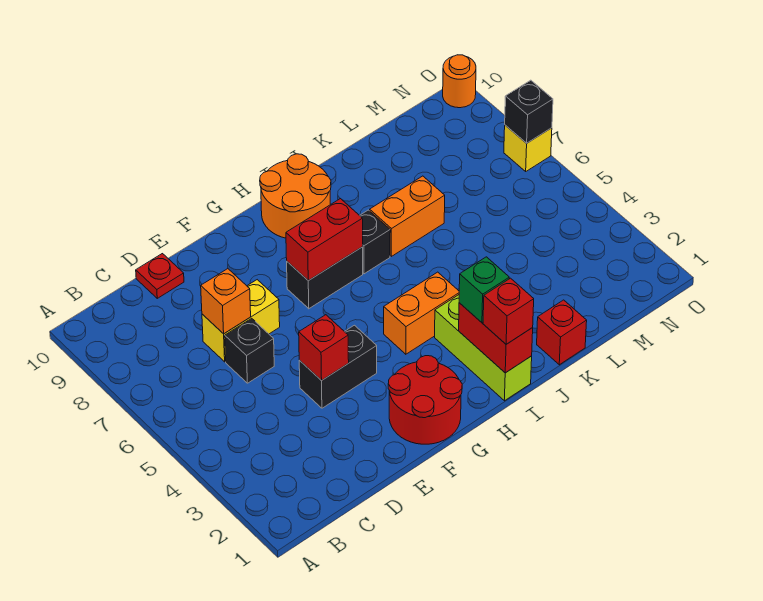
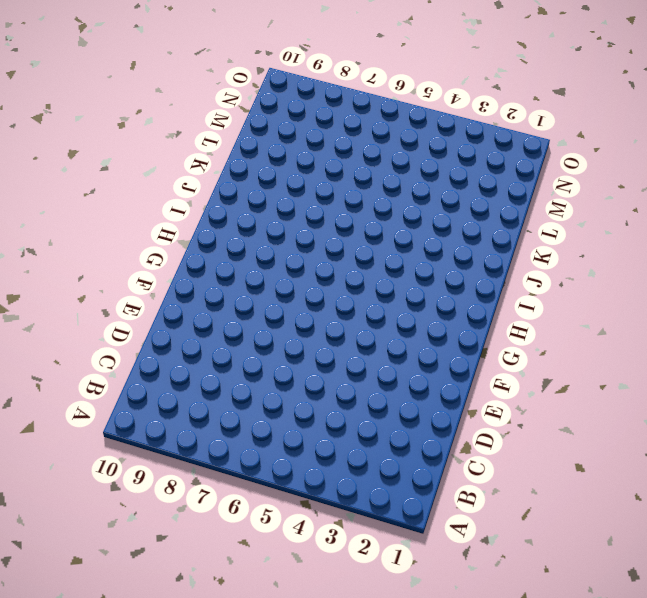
none -> black brick D6 level 1
none -> yellow brick D7:E7 level 1
none -> red plate D10 level 1

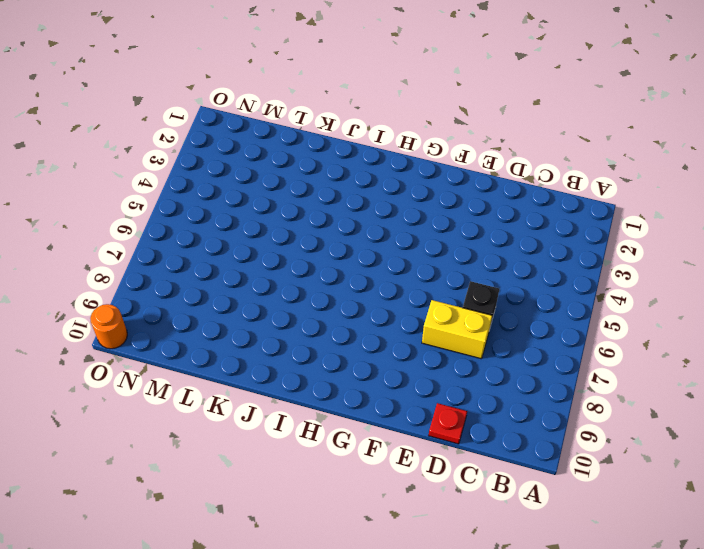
none -> black brick E4:F4 level 1
none -> red round brick F1:G2 level 1
none -> black brick G7:H7 level 1

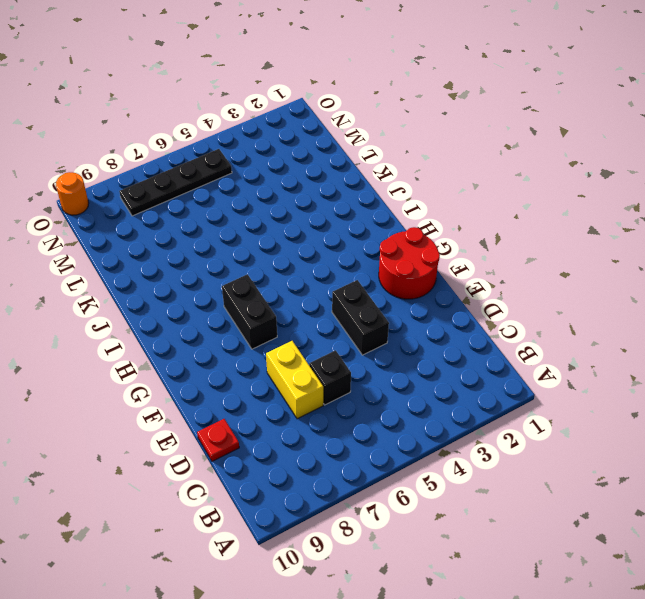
black plate N5:N8 level 1 -> none
none -> orange brick H4:I4 level 1
none -> orange round brick H9:I10 level 1
none -> lime brick I1:I3 level 1

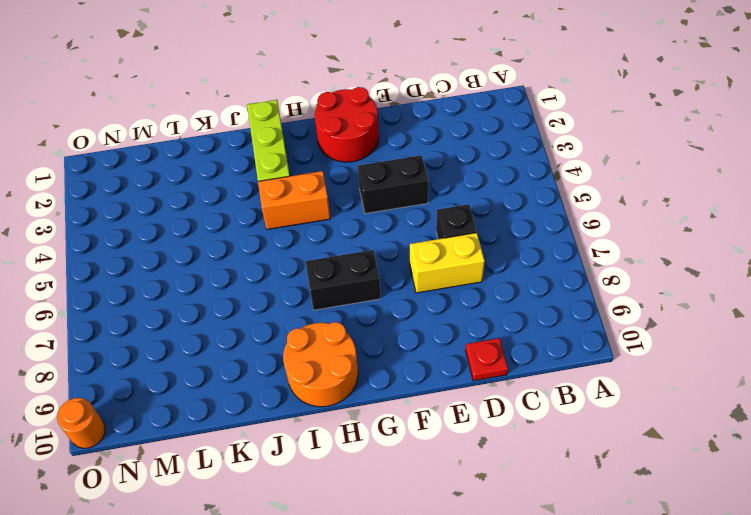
none -> black brick I7 level 1
none -> orange brick J7:K7 level 1
none -> red brick K1 level 1

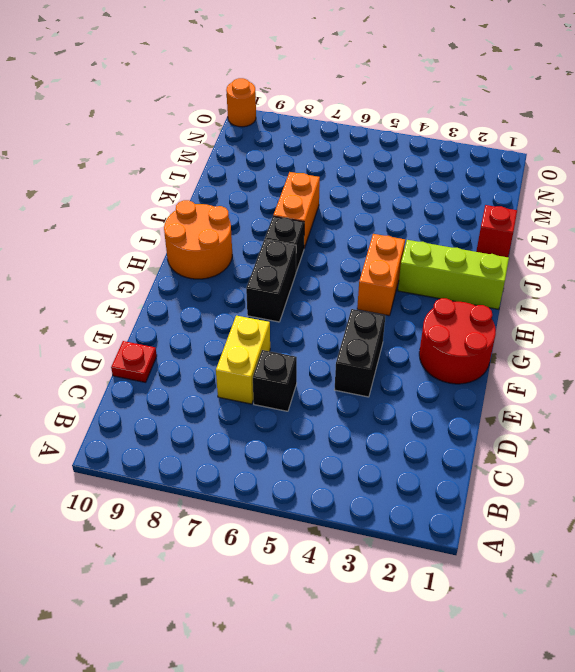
none -> yellow brick O7 level 1
none -> orange brick D7 level 2
none -> red brick E4 level 2

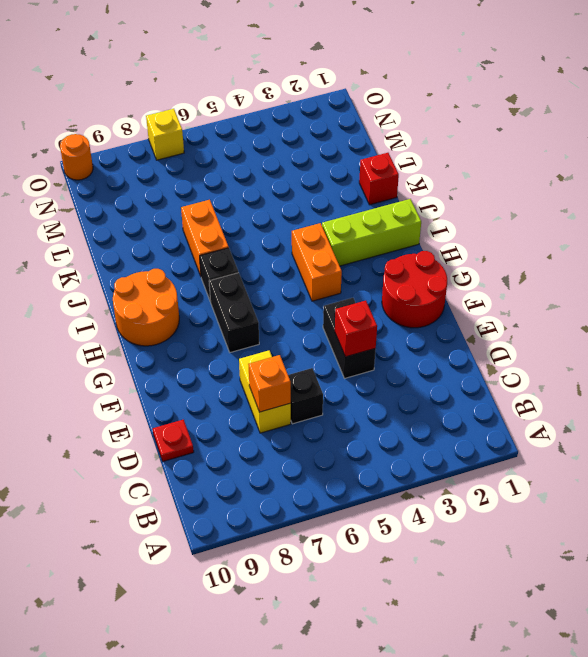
none -> red brick G7:H7 level 2
none -> red brick I1:I2 level 2
none -> black brick O7 level 2

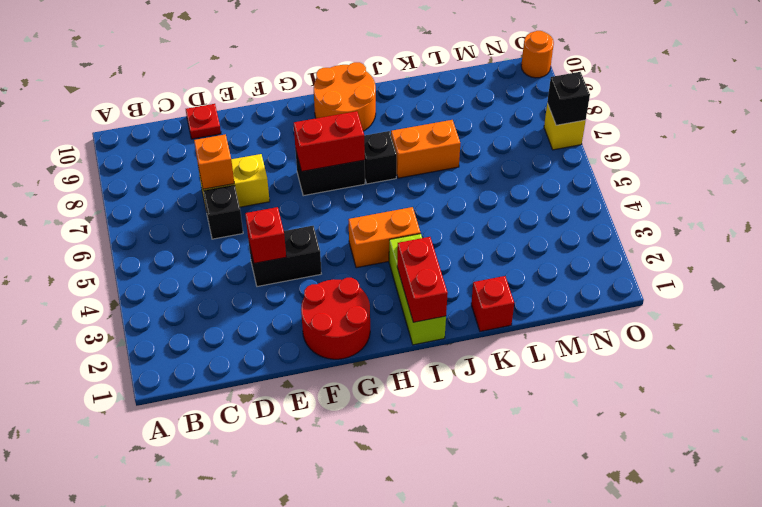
none -> red brick I1 level 3
none -> green brick I2 level 3

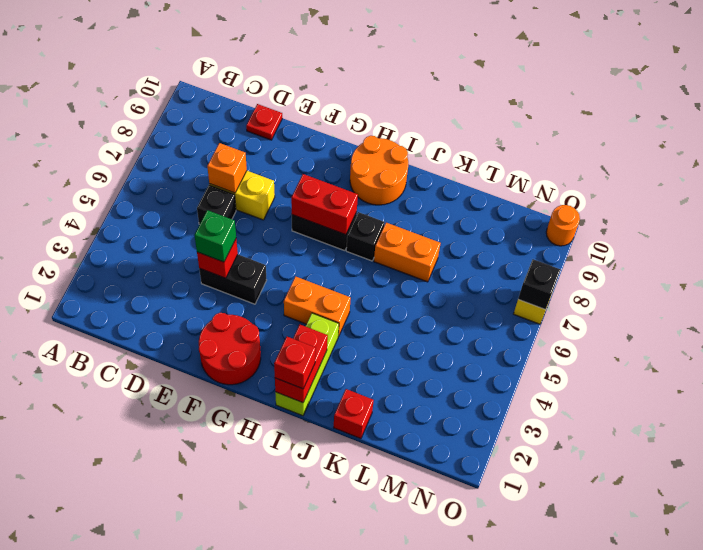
green brick E4 level 3 -> green brick I2 level 3

